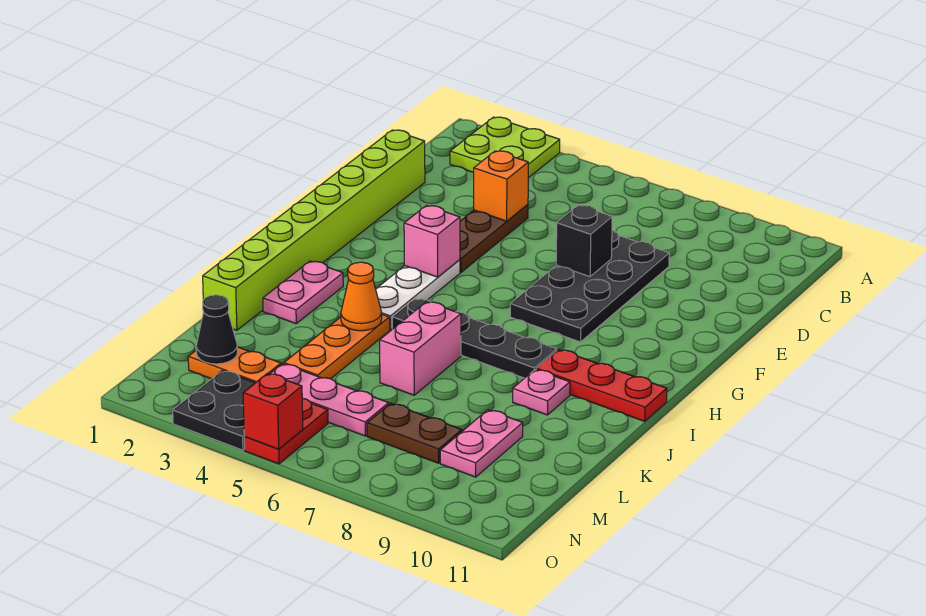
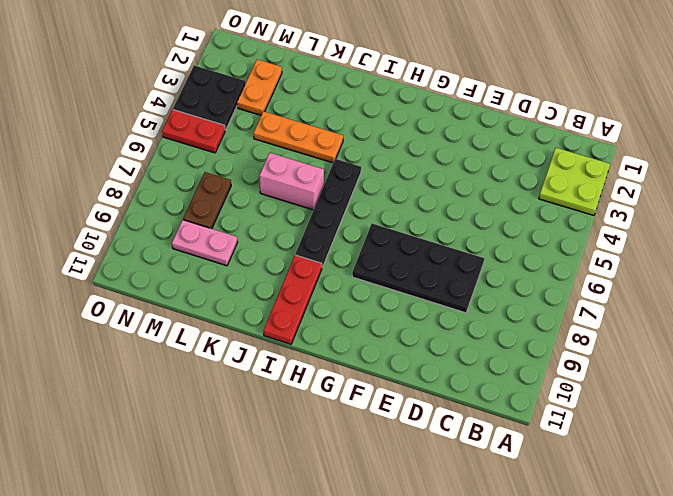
none -> lime brick D1:K1 level 1
none -> brown plate D4:F4 level 1
none -> white plate G4:I4 level 1

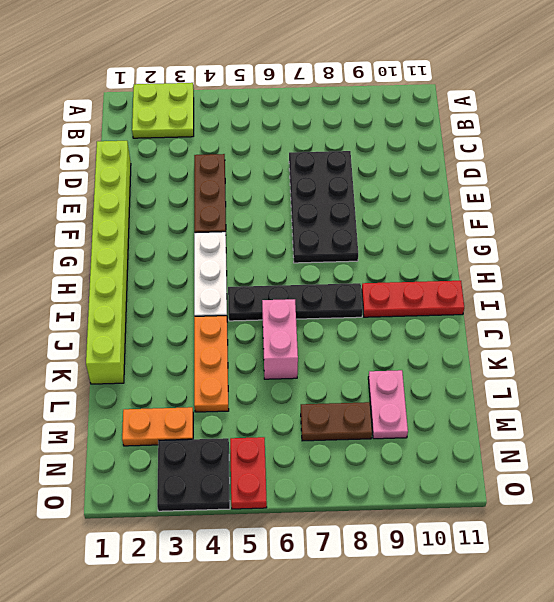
none -> pink plate I2:J2 level 1
none -> pink plate J9 level 1
none -> pink plate M4:M6 level 1

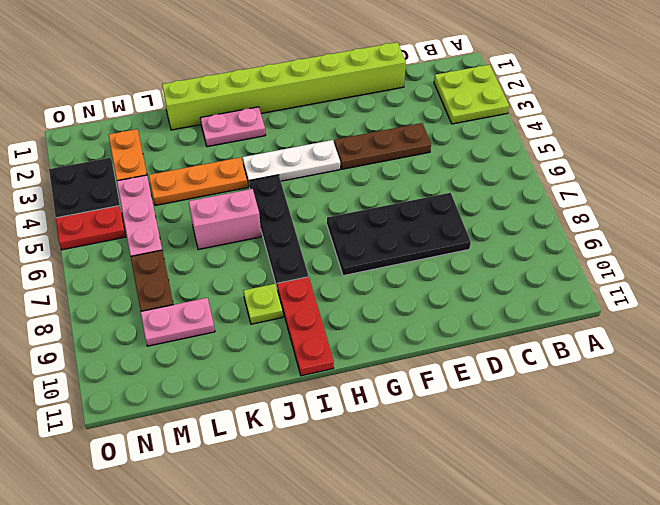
lime plate J9 level 1 -> pink plate J9 level 1
none -> orange brick D4 level 2
none -> black brick E7 level 2
none -> pink brick G4 level 2

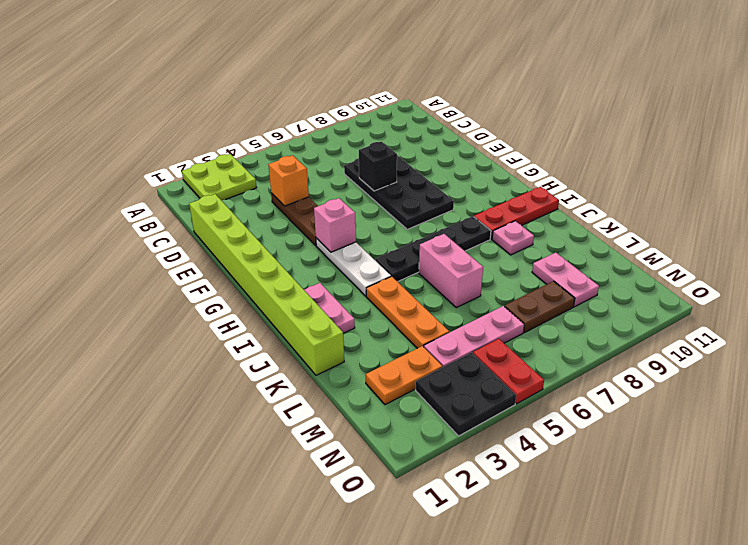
none -> orange cone J4 level 2
none -> black cone M2 level 2
none -> red brick O5 level 2

